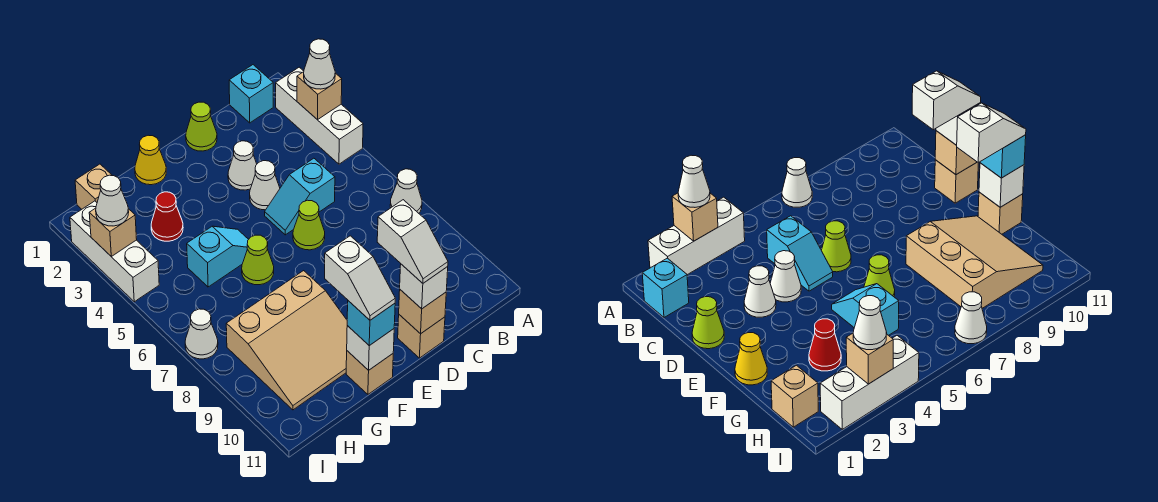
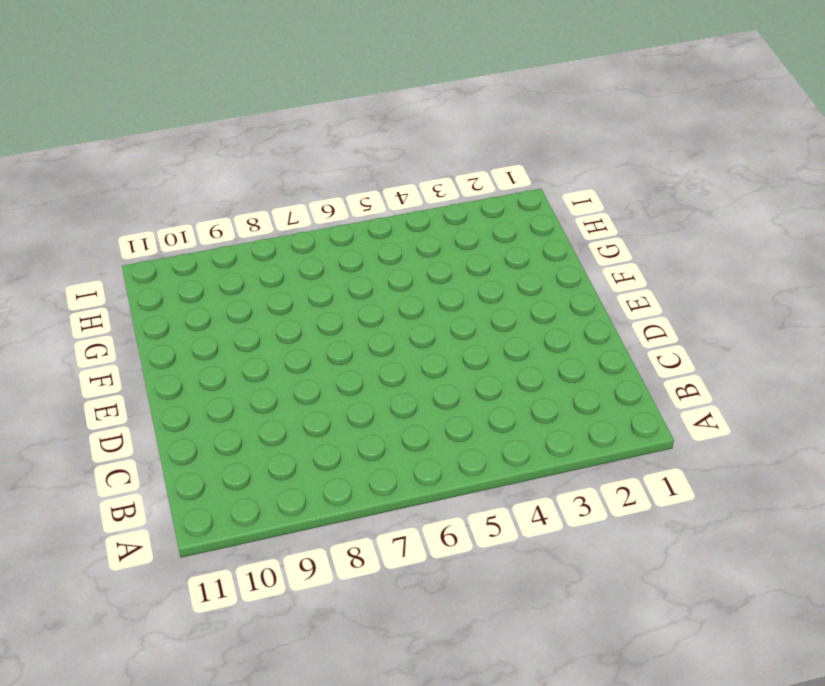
none -> white brick A2:A4 level 1
none -> white cone A7 level 1
none -> cyan brick B1 level 1

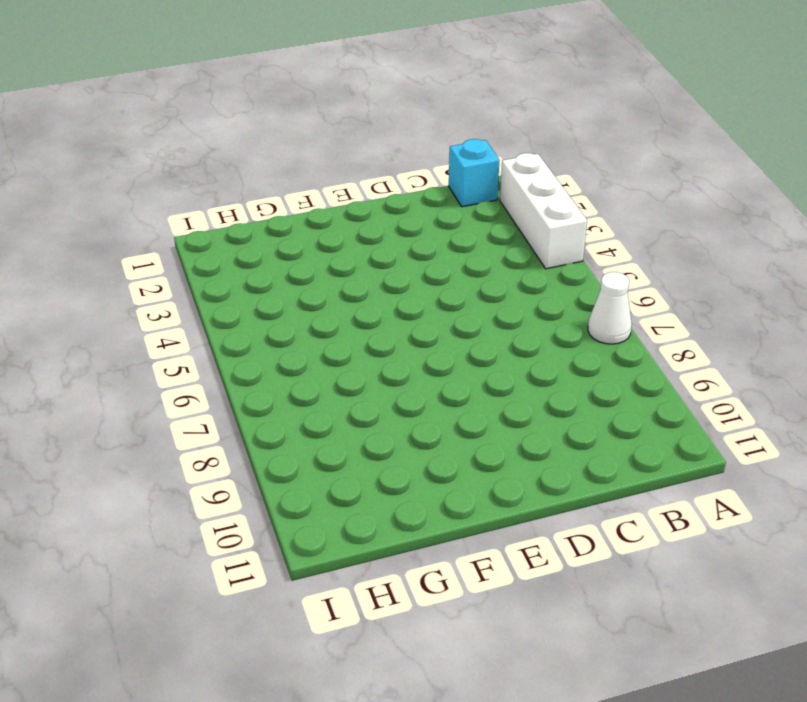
none -> cyan slope C5:D5 level 1 top C
none -> lime cone D1 level 1
none -> white cone D3 level 1

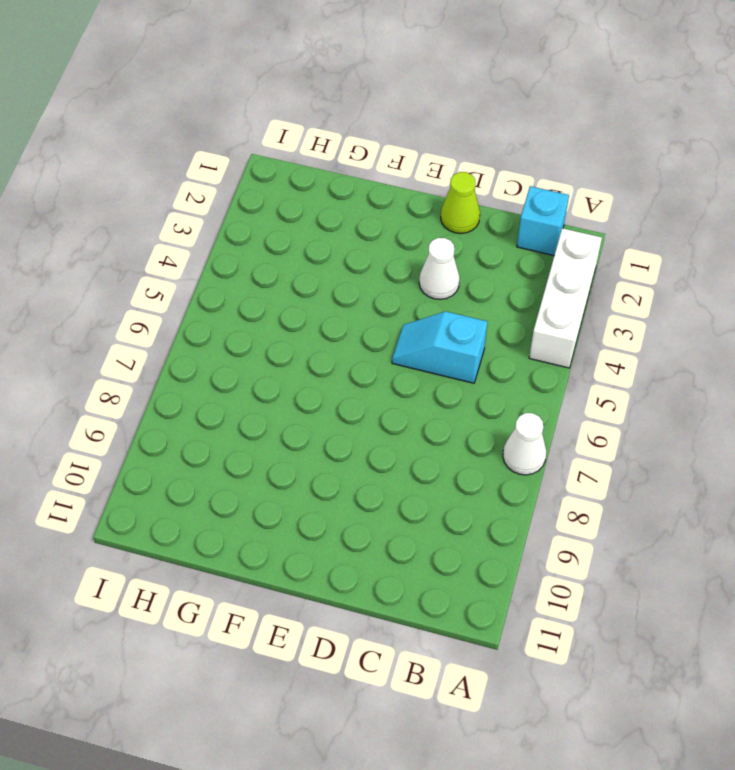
none -> white cone D4 level 1
none -> lime cone D6 level 1
none -> tan brick D11 level 1

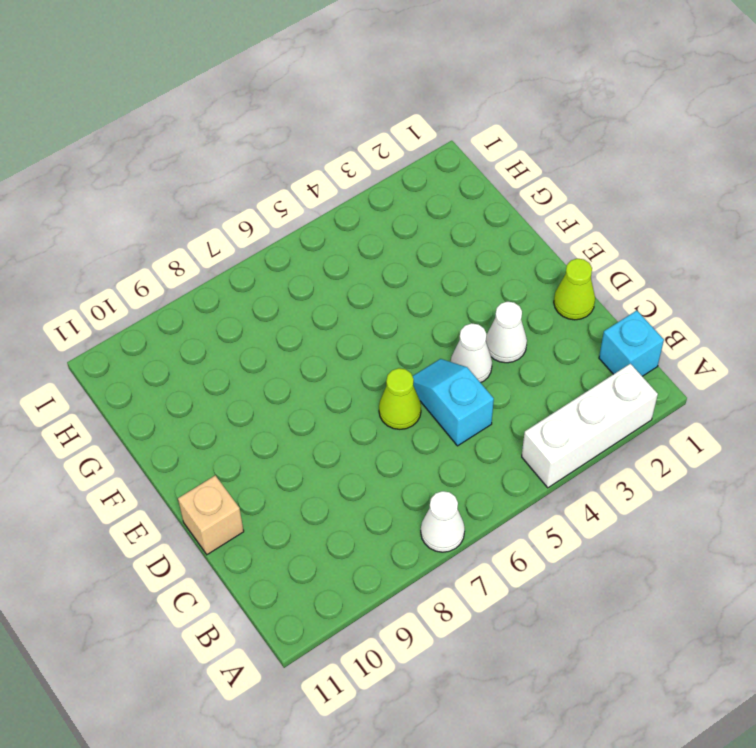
none -> yellow cone F1 level 1
none -> cyan slope F5:G5 level 1 top G
none -> lime cone F6 level 1

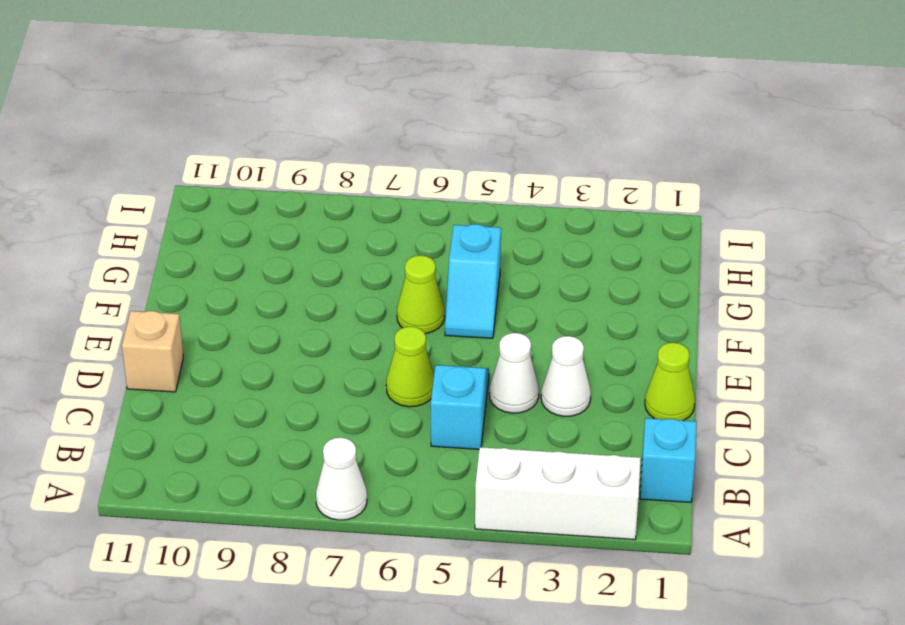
none -> yellow cone F1 level 1
none -> tan slope F8:H10 level 1 top 8
none -> tan brick F11 level 1

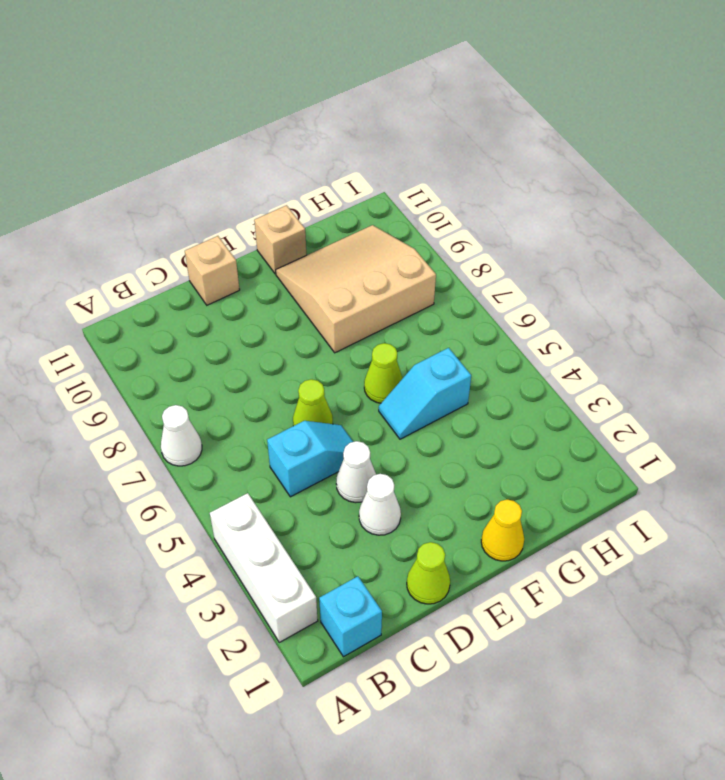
none -> red cone G3 level 1
none -> tan brick H1 level 1
none -> white brick I2:I4 level 1

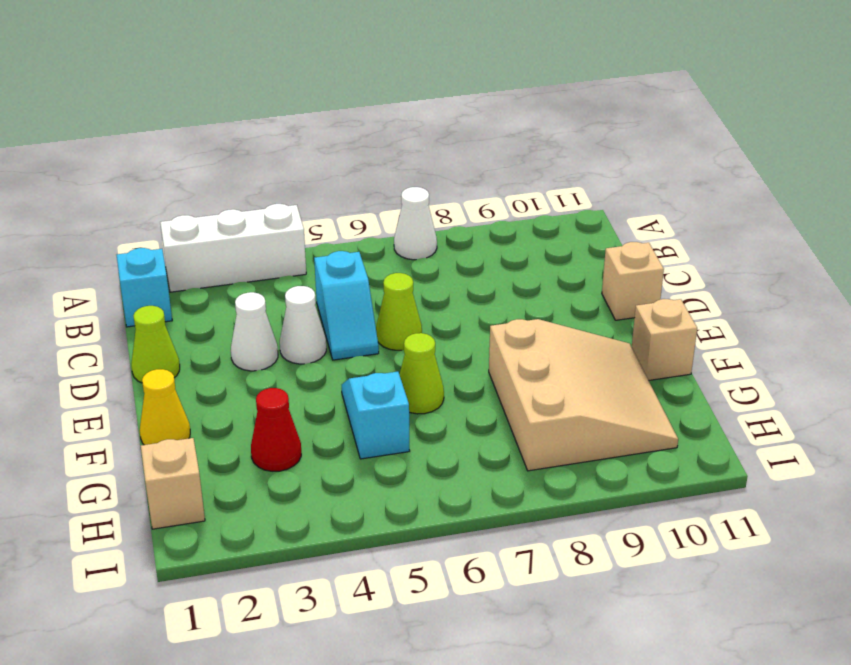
none -> white brick I2:I4 level 1
none -> white cone I7 level 1
none -> tan brick A3 level 2

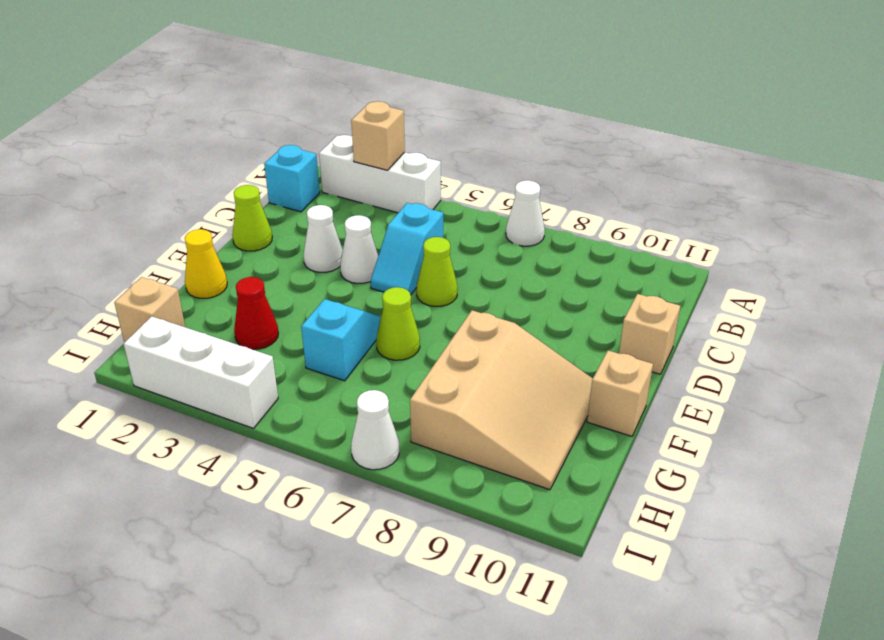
none -> tan brick D11 level 2
none -> white brick F11 level 2
none -> tan brick I3 level 2

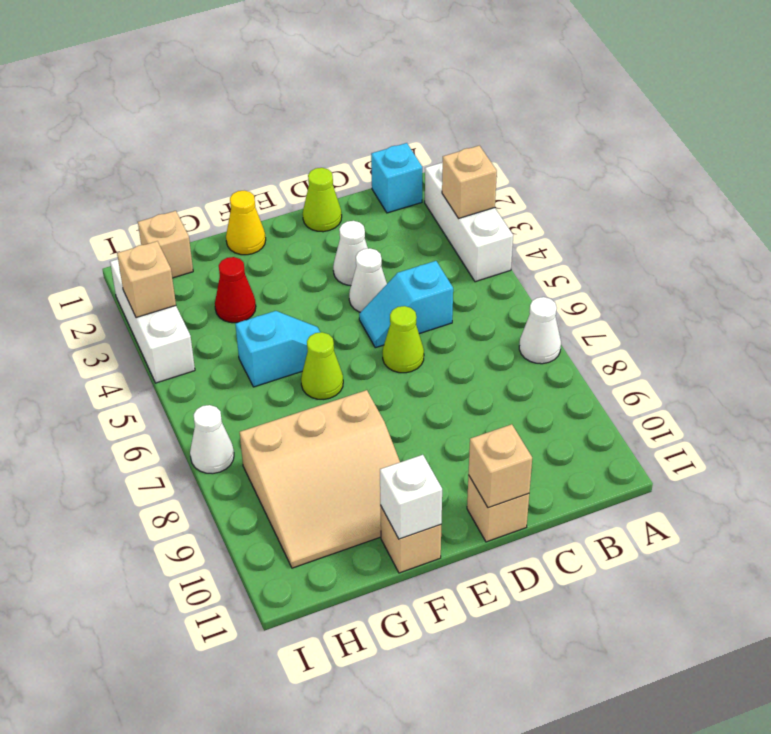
none -> white cone A3 level 3
none -> white brick D11 level 3
none -> cyan brick F11 level 3

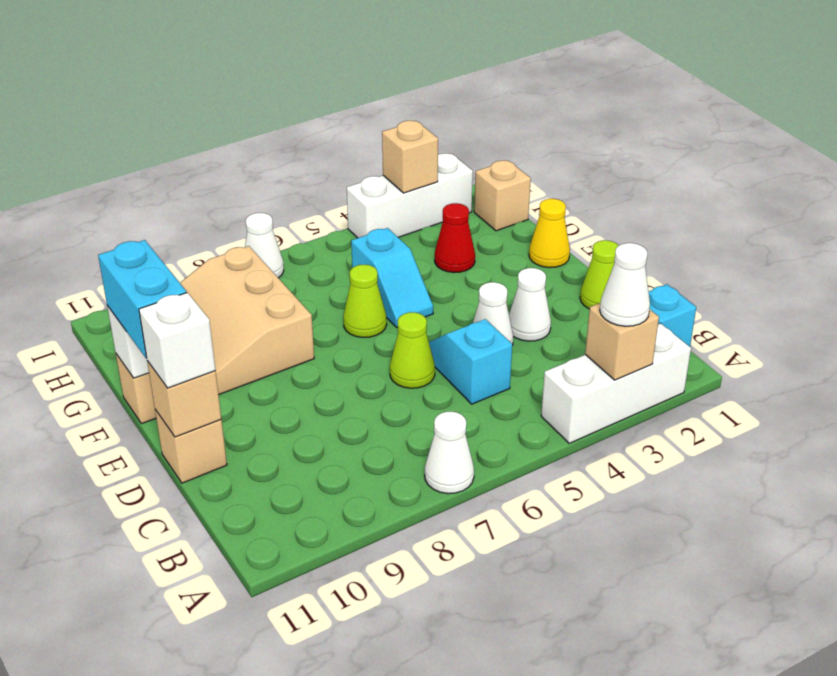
cyan brick E11:F11 level 3 -> cyan brick F11 level 3
none -> white cone I3 level 3
none -> white slope D10:D11 level 4 top 10
none -> white slope F10:F11 level 4 top 10

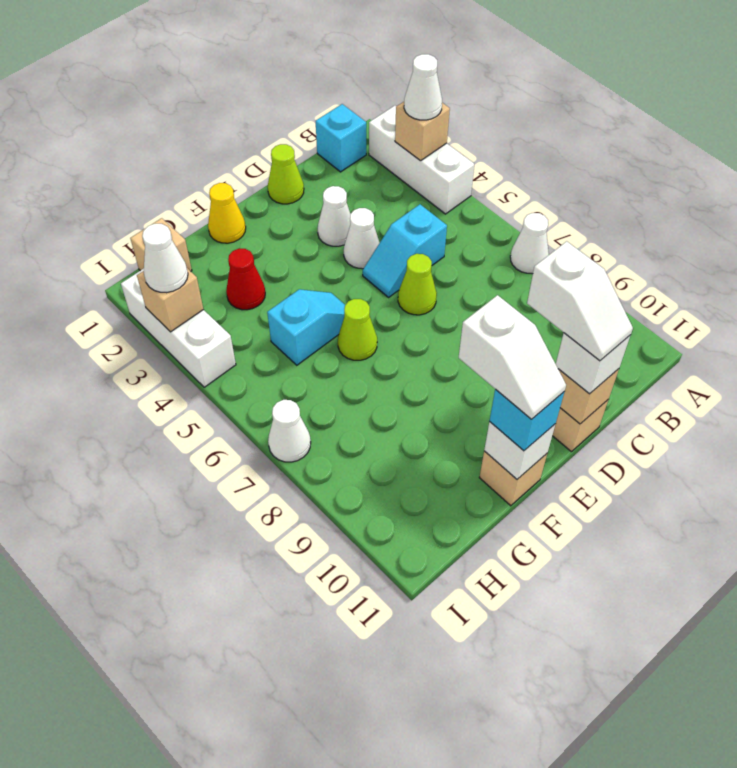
none -> tan slope F8:H10 level 1 top 8

